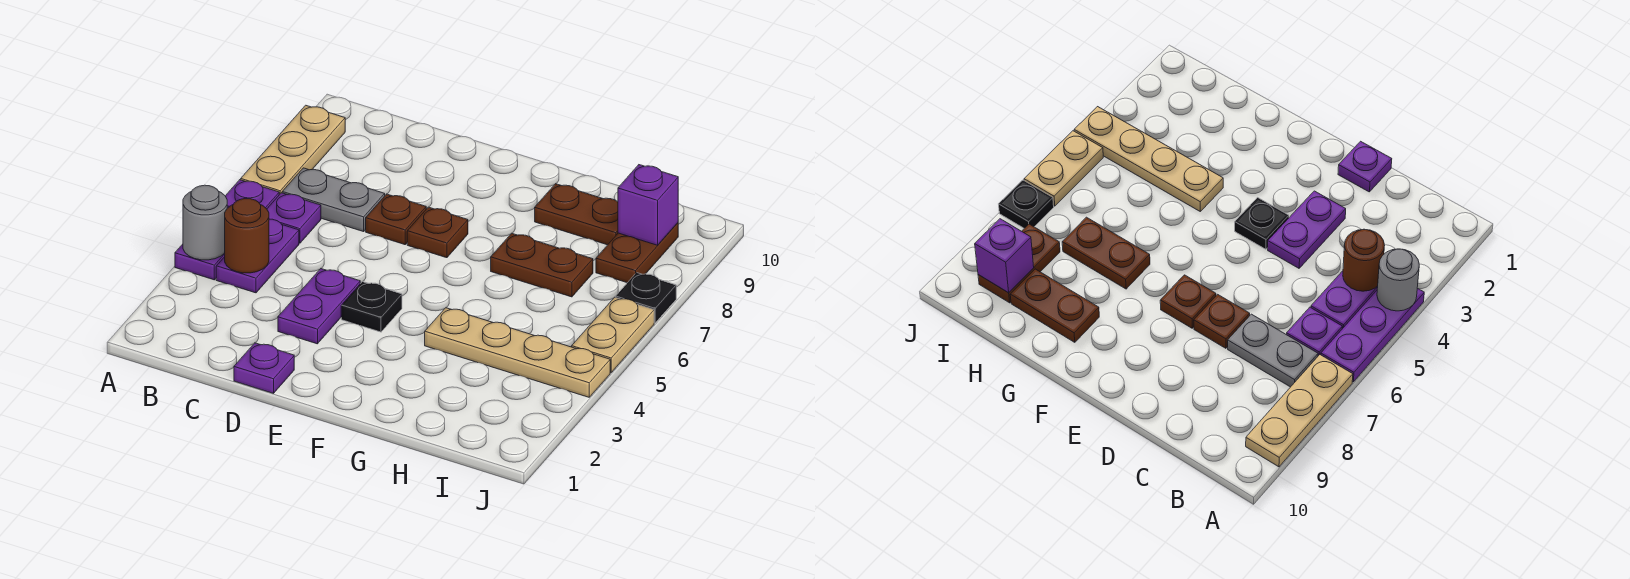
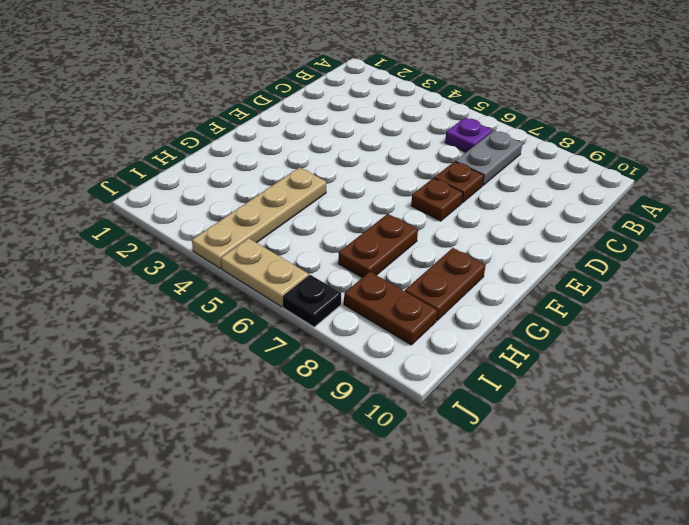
none -> purple plate A4:A6 level 1
none -> tan plate A7:A9 level 1
none -> purple plate B4:B5 level 1

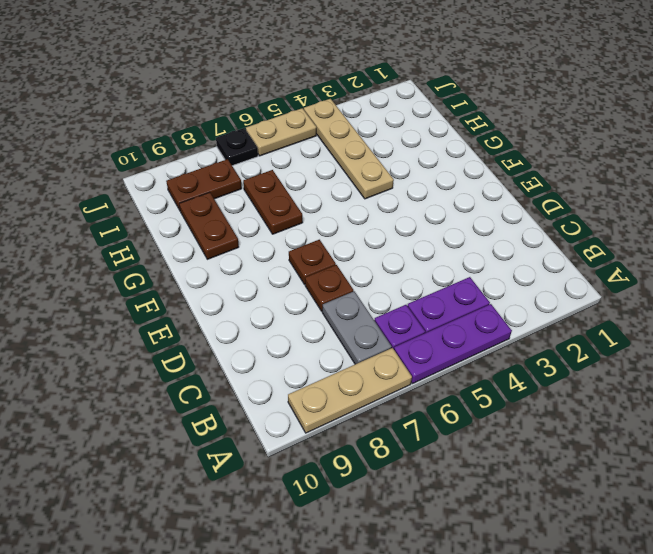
none -> purple plate D1 level 1
none -> purple plate D3:D4 level 1
none -> black plate E4 level 1

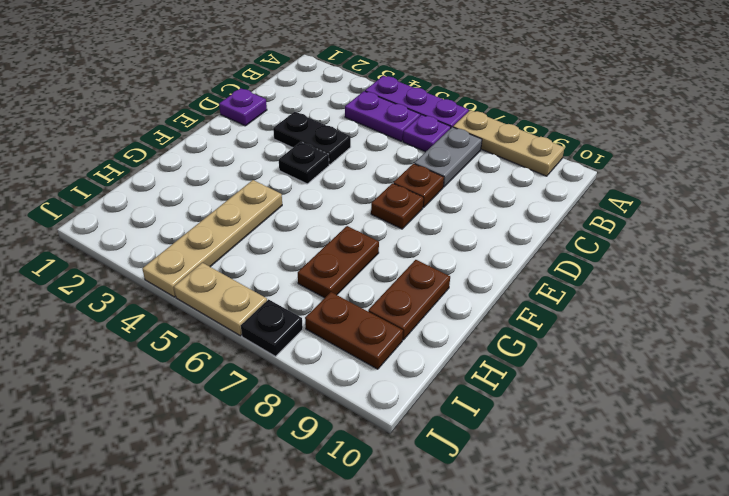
black plate D3:D4 level 1 -> purple plate D3:D4 level 1
none -> grey round brick A4 level 2
none -> brown round brick B4 level 2
none -> purple brick I9 level 2

